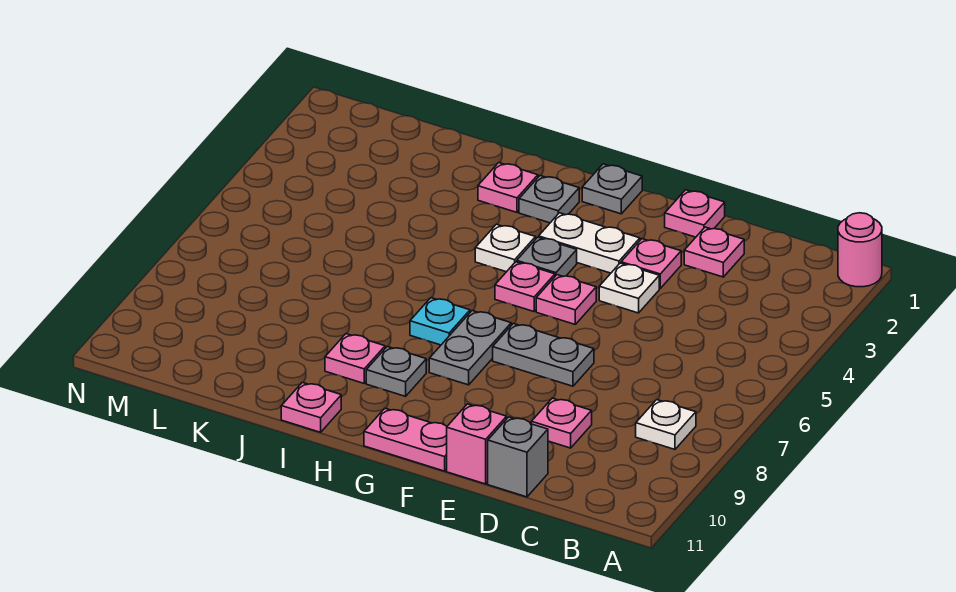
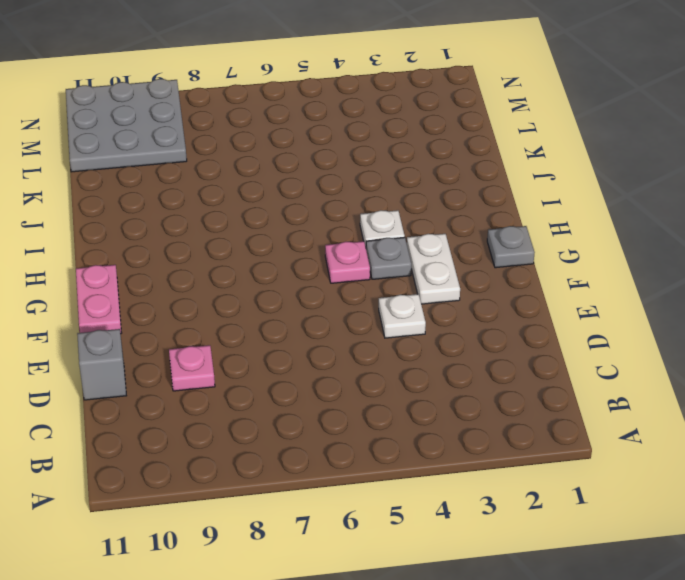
grey plate L9:N11 level 1 -> none
none -> pink round brick A1 level 1
none -> white plate B8 level 1
none -> pink plate D2 level 1

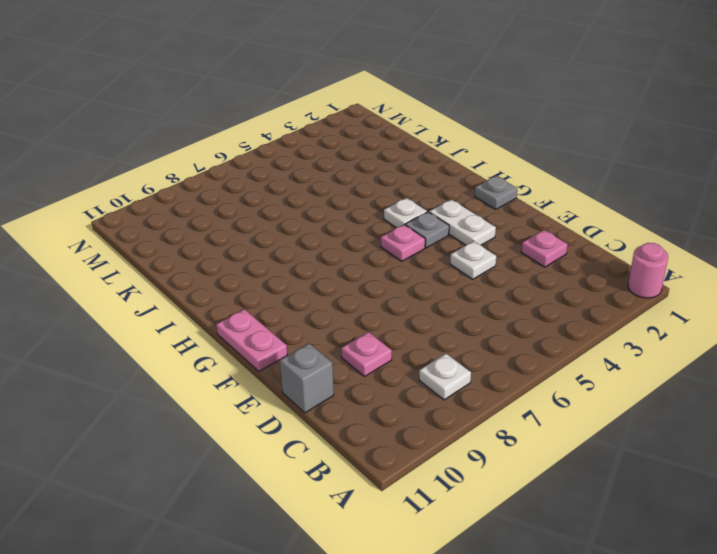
none -> pink plate E1 level 1
none -> pink plate E3 level 1
none -> grey plate E7:F7 level 1

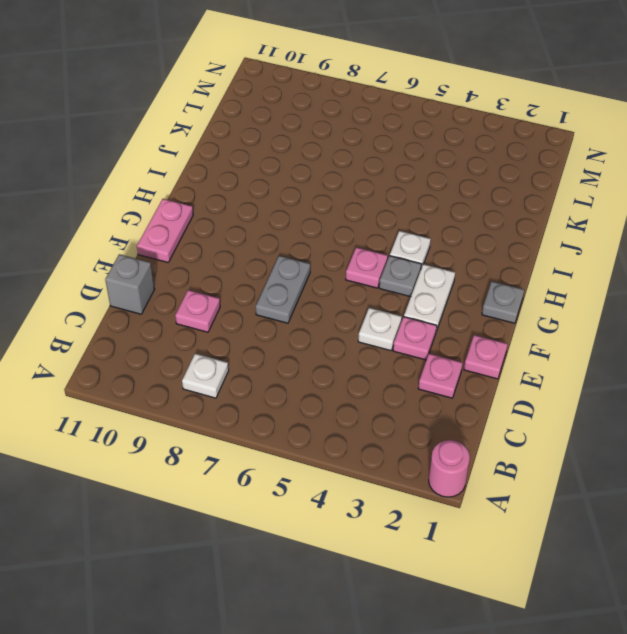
none -> pink brick E11 level 1
none -> pink plate F5 level 1
none -> grey plate G7:G8 level 1

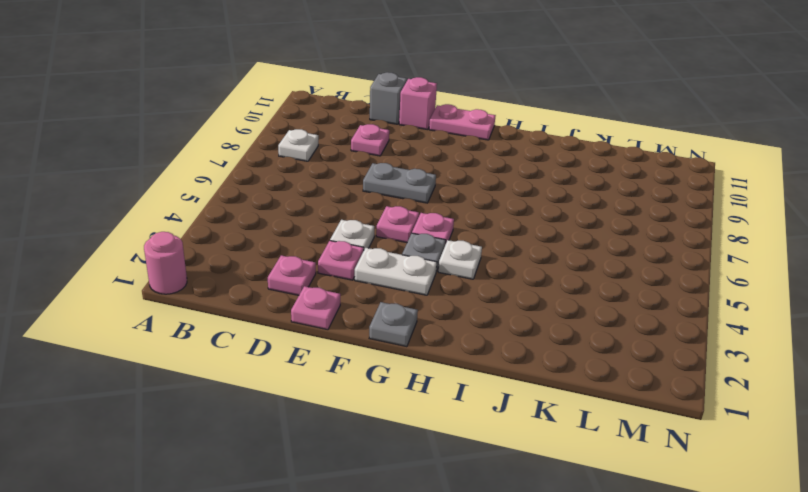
none -> grey plate G7:G8 level 1
none -> grey plate H2 level 1
none -> cyan plate H7 level 1

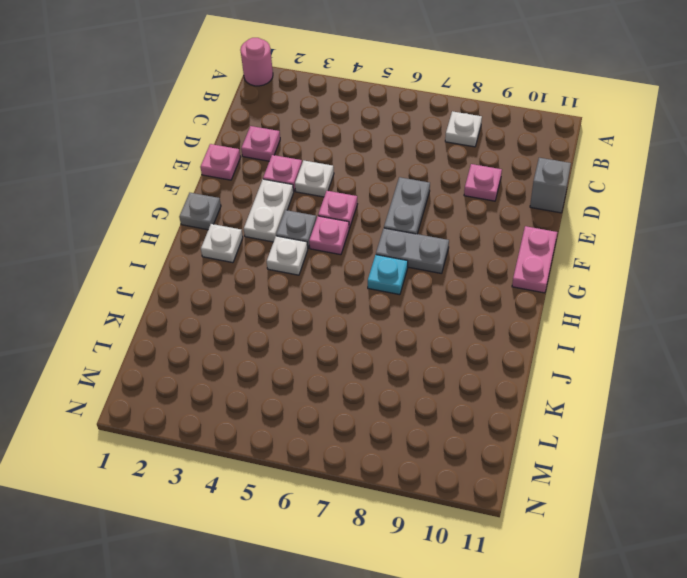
white plate H2 level 1 -> grey plate H2 level 1
none -> pink brick E11 level 1
none -> grey plate H9 level 1
none -> pink plate I2 level 1

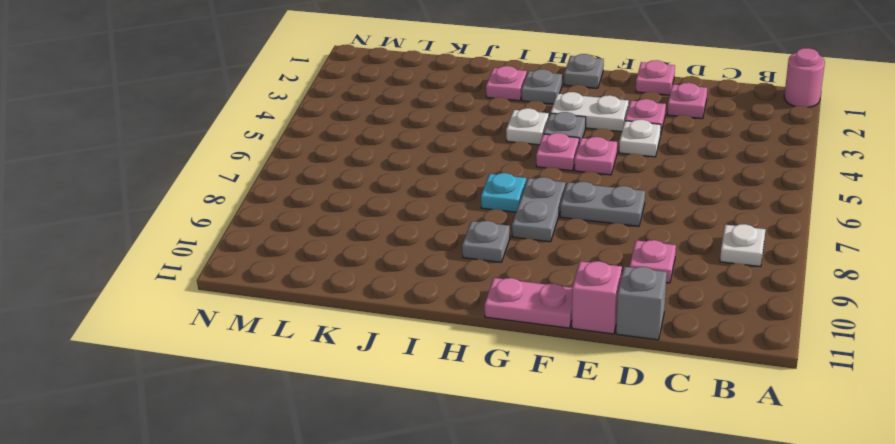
none -> pink plate I9 level 1
none -> pink plate I11 level 1

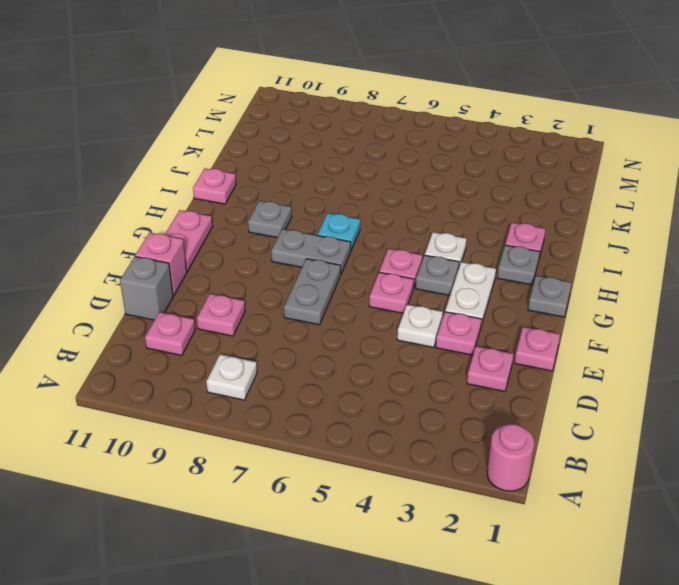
pink plate C10 level 1 -> pink plate I9 level 1

